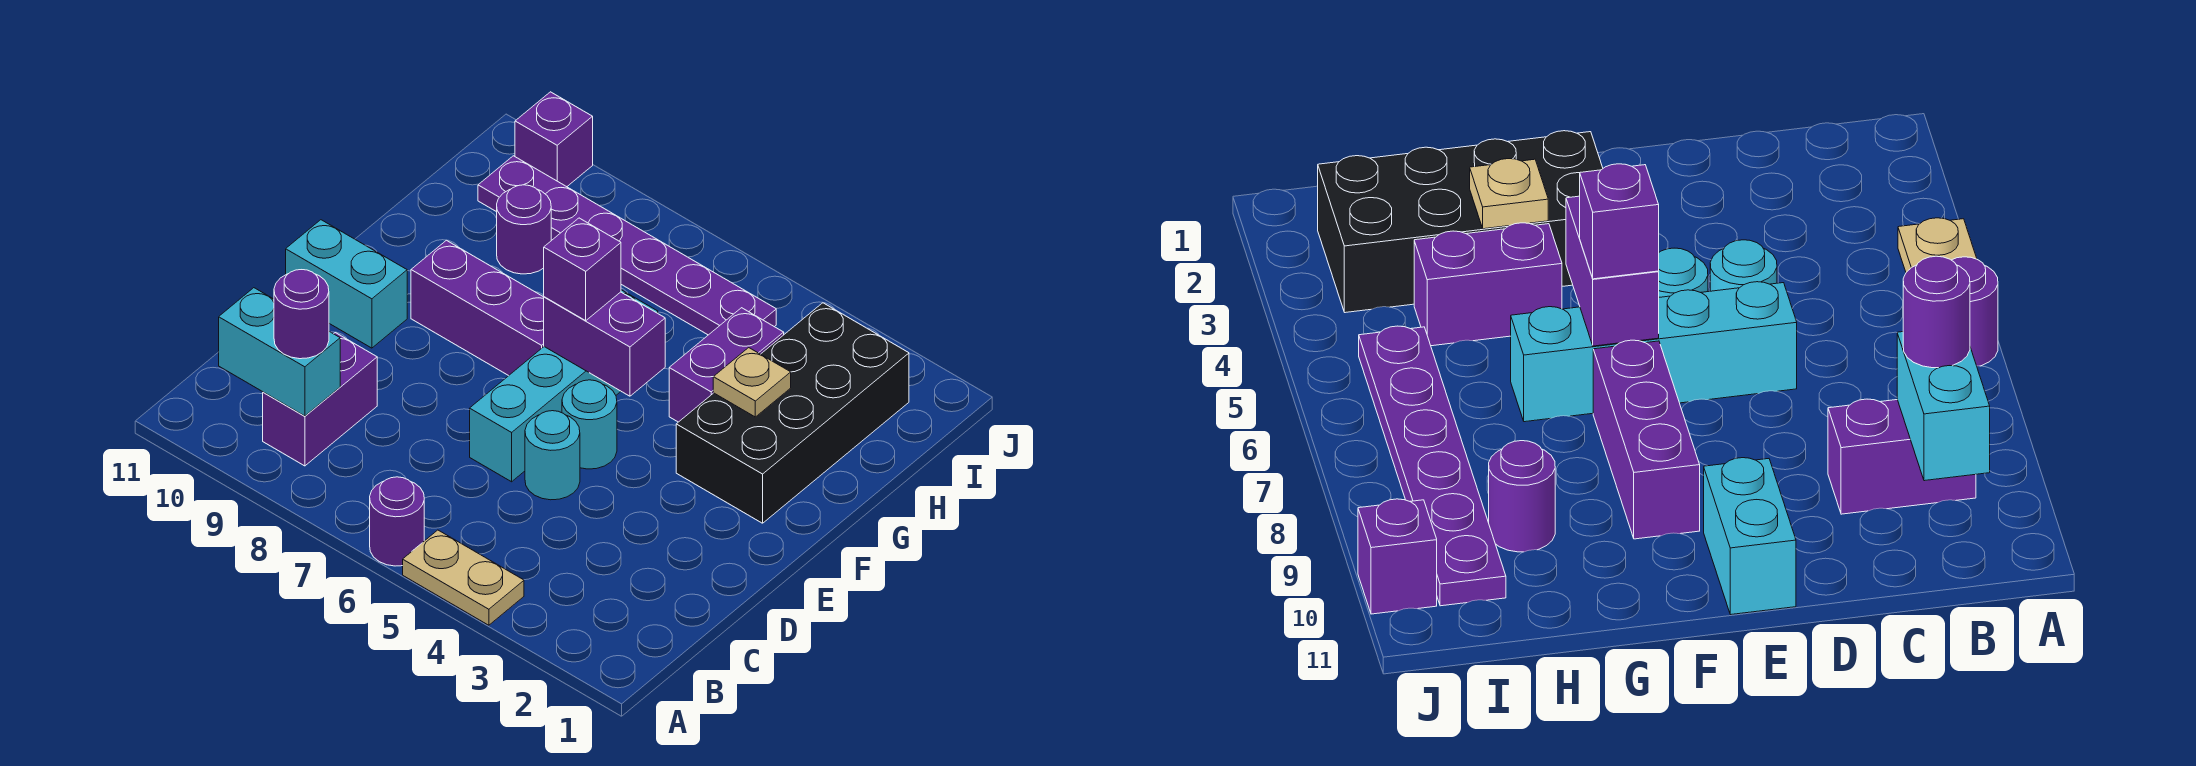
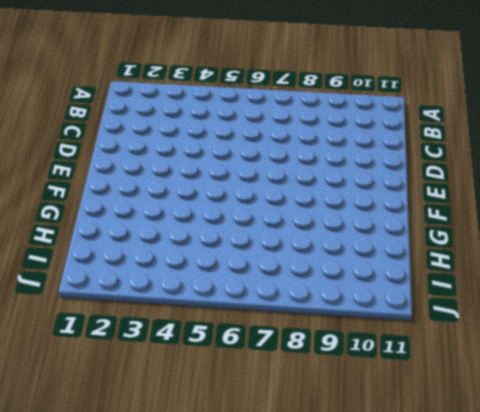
none -> tan plate A4:A5 level 1
none -> purple round brick A6 level 1
none -> purple brick B9:C9 level 1

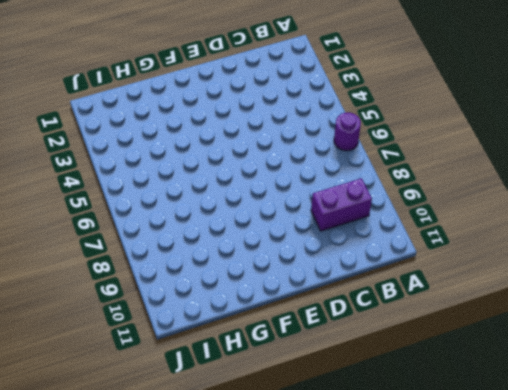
none -> tan plate A4:A5 level 1
none -> cyan round brick D5 level 1
none -> cyan brick D6:G6 level 1

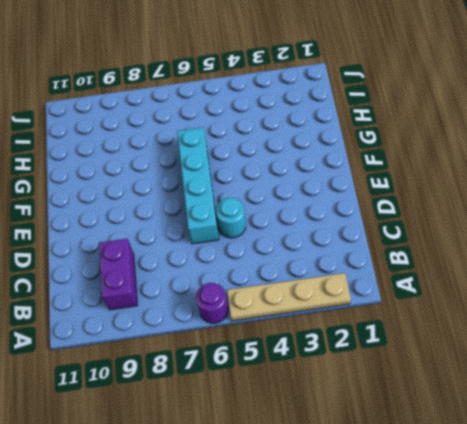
tan plate A2:A5 level 1 -> tan plate A4:A5 level 1
none -> cyan round brick E5 level 1
none -> cyan brick E10:E11 level 1
none -> black brick F2:I3 level 1

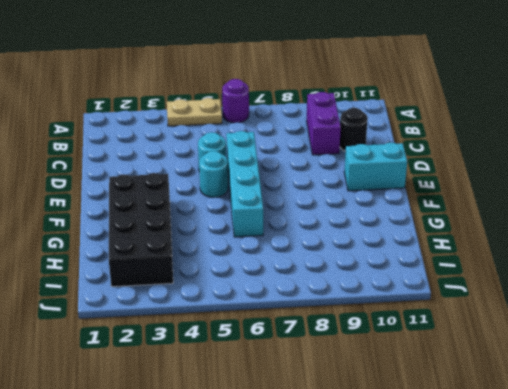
black round brick C10 level 1 -> none
none -> purple brick F7:F9 level 1
none -> purple brick G4:H4 level 1
none -> purple round brick H9 level 1

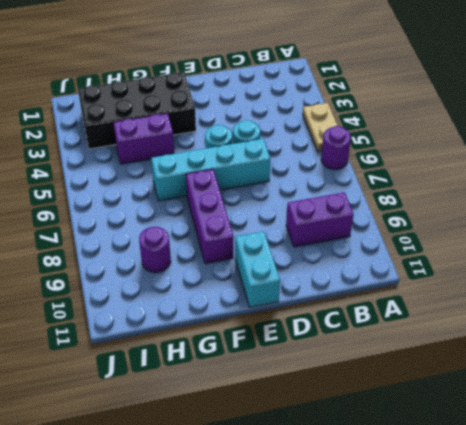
none -> purple plate I5:I10 level 1
none -> purple brick J10 level 1
none -> cyan brick B9:B10 level 2

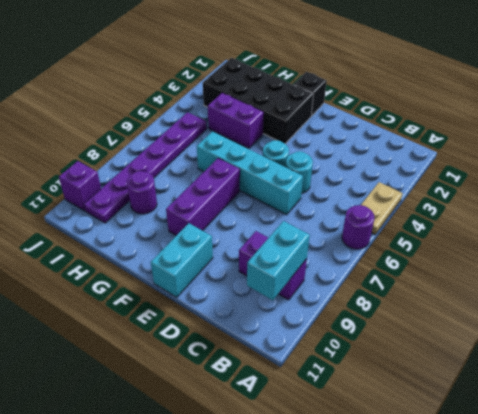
black brick F1 level 1 -> none
none -> purple brick F5:F6 level 2
none -> tan plate G3 level 2
none -> purple round brick B9 level 3

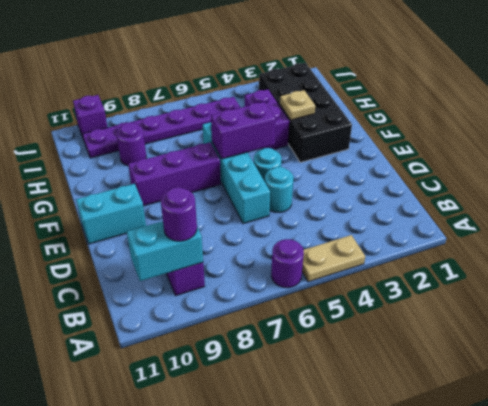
none -> purple brick F6 level 3

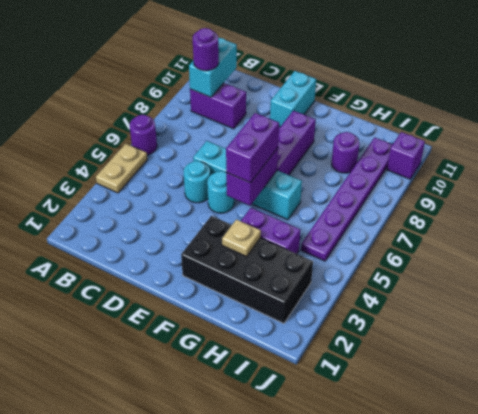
purple brick F5:F6 level 3 -> purple brick F6 level 3

